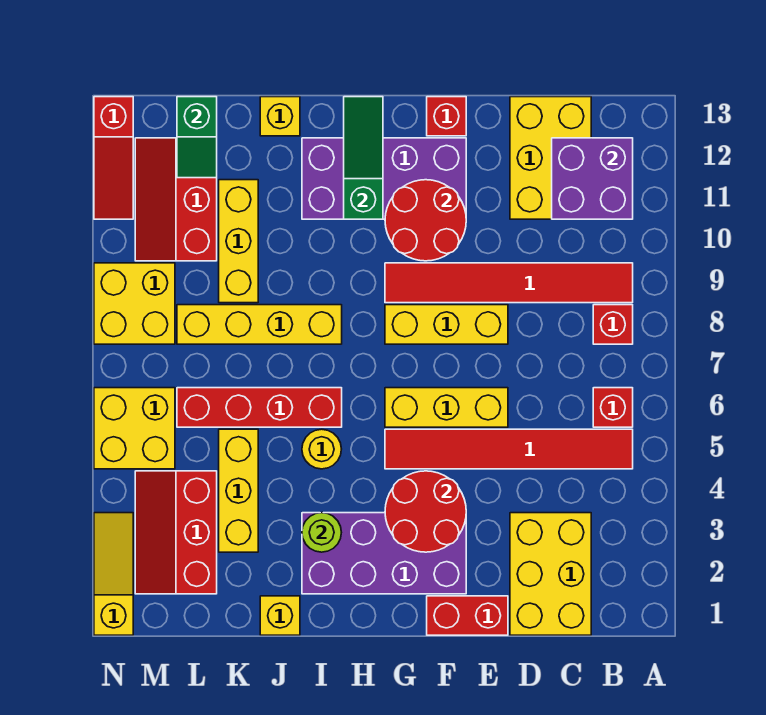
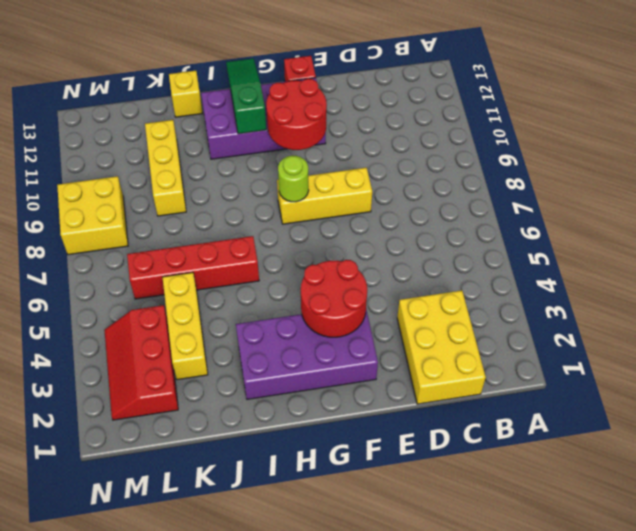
lime round brick G8 level 2 -> lime round brick I3 level 2
none -> red tile B5:G5 level 1
none -> red brick B6 level 1
none -> red brick B8 level 1
none -> red tile B9:G9 level 1

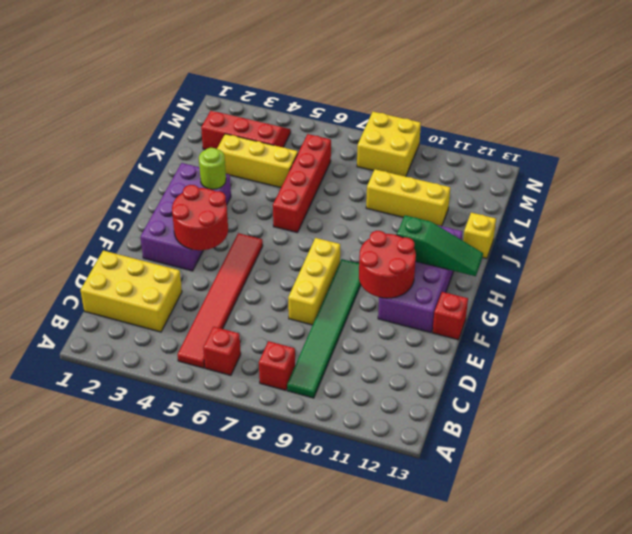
green tile B9:G9 level 1 -> red tile B9:G9 level 1
none -> yellow brick C11:D13 level 1
none -> red brick E1:F1 level 1
none -> yellow brick E6:G6 level 1
none -> yellow round brick I5 level 1

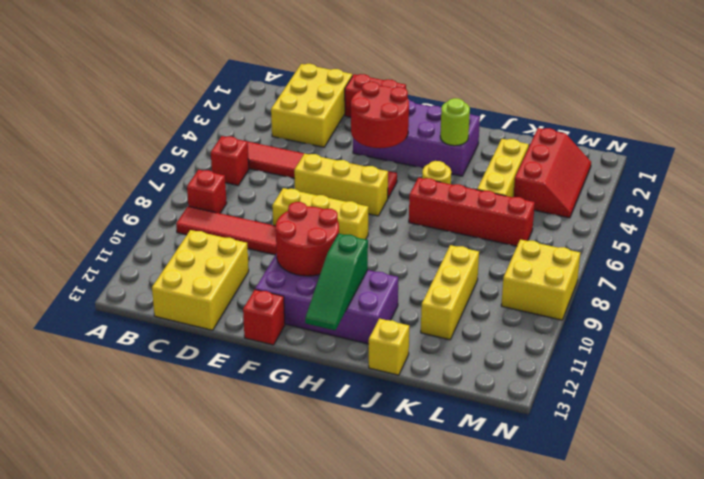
none -> yellow brick I8:L8 level 1
none -> yellow brick J1 level 1
none -> red slope L10:M12 level 1 top L
none -> yellow brick M5:N6 level 1

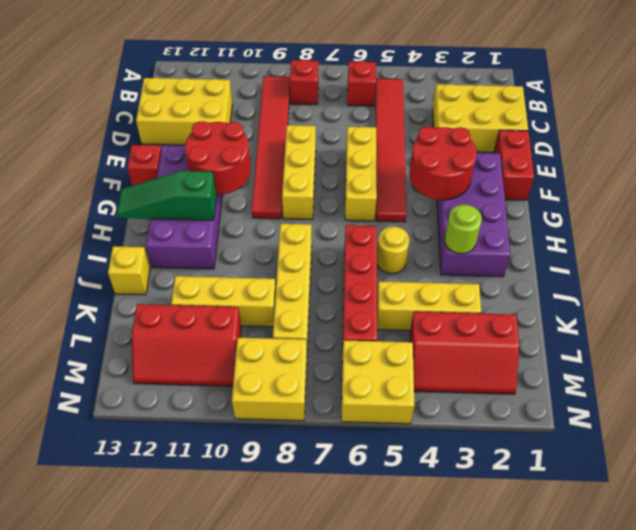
none -> yellow brick J1 level 1
none -> yellow slope N1:N3 level 1 top 1
none -> red slope N11:N13 level 1 top 13
none -> purple brick B11:C12 level 2

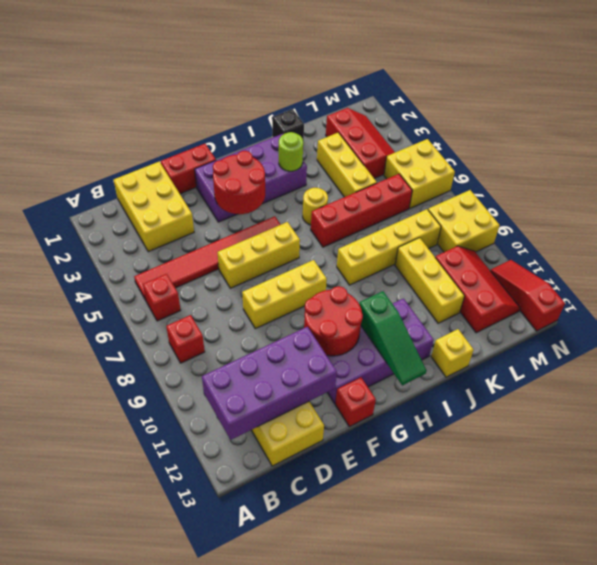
purple brick B11:E12 level 2 -> purple brick B11:C12 level 2
black brick J1 level 1 -> yellow brick J1 level 1
none -> red tile B9:G9 level 1
none -> yellow slope N1:N3 level 1 top 1
none -> green slope L12:L13 level 2 top 13

